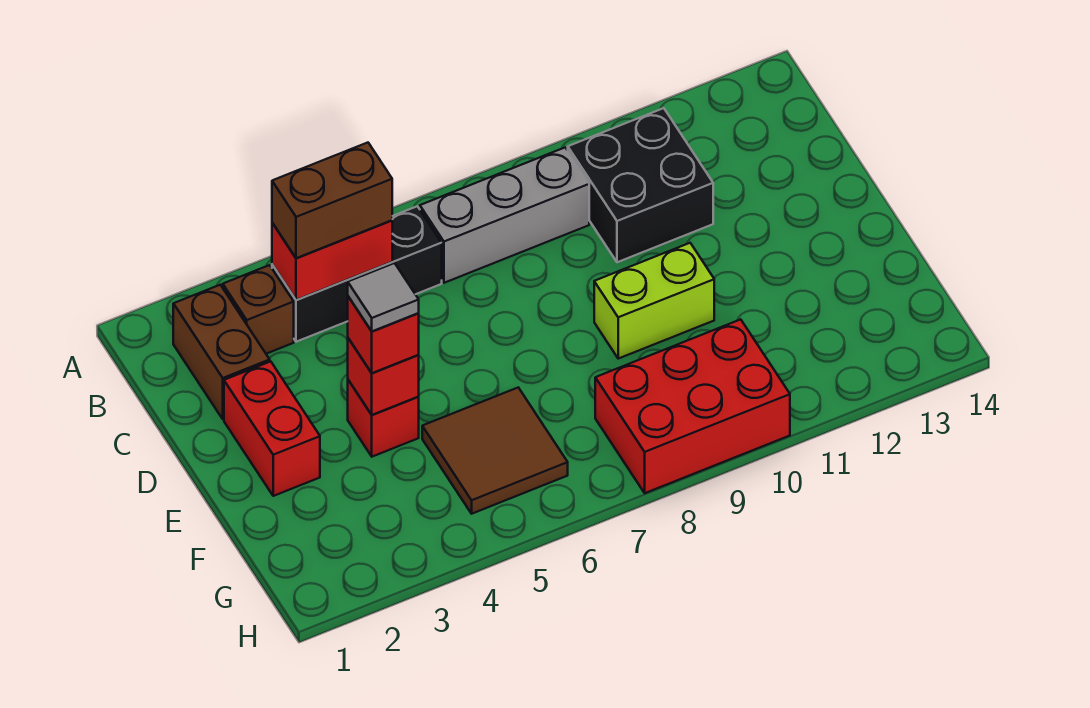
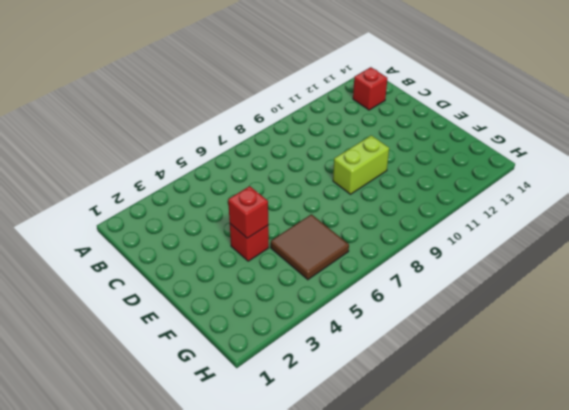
red brick B13 level 1 -> red brick E4 level 3
none -> brown brick B2:C2 level 1
none -> brown brick B3 level 1
none -> black brick B4:B6 level 1

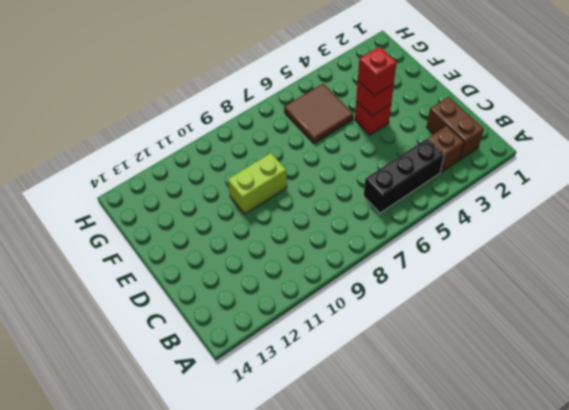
none -> grey brick B7:B9 level 1
none -> black brick B10:C11 level 1
none -> red brick D2:E2 level 1

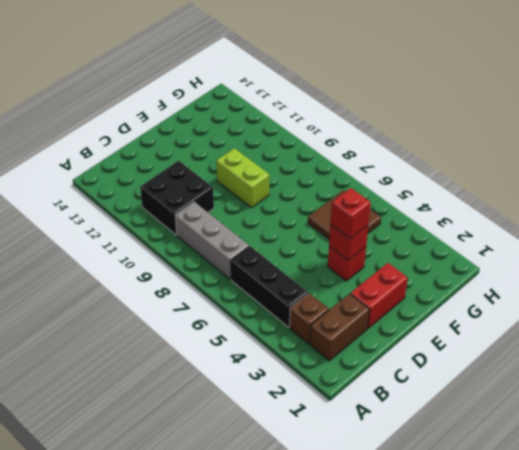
none -> red brick G8:H10 level 1
none -> red brick B4:B5 level 2
none -> brown brick B4:B5 level 3

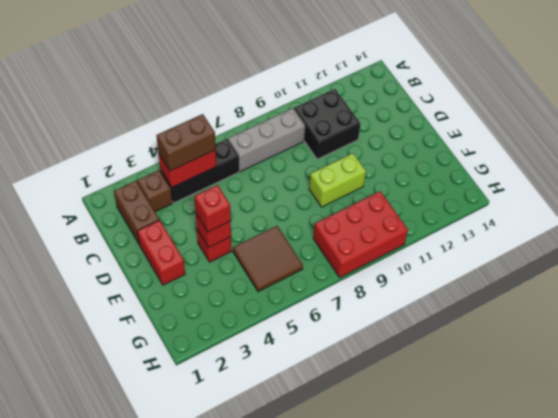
none -> grey tile E4 level 4

